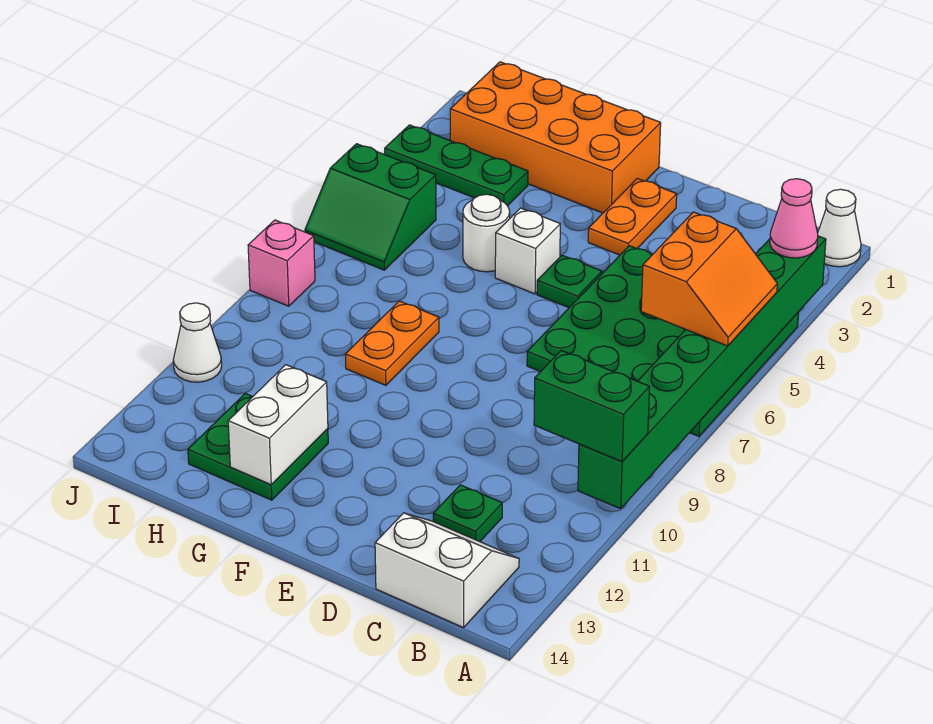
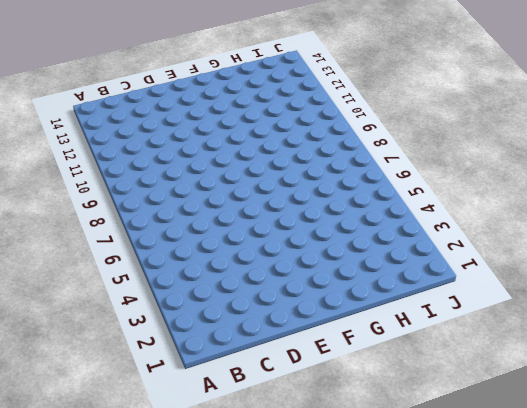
none -> white cone A1 level 1
none -> green plate A4:D7 level 1
none -> white slope B13:C14 level 1 top 14

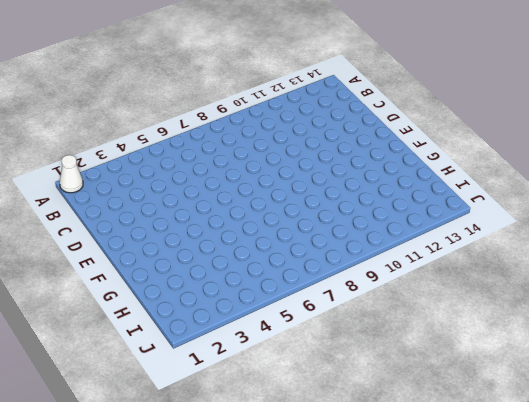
none -> green plate A4:D7 level 1
none -> white slope B13:C14 level 1 top 14
none -> green plate C12 level 1

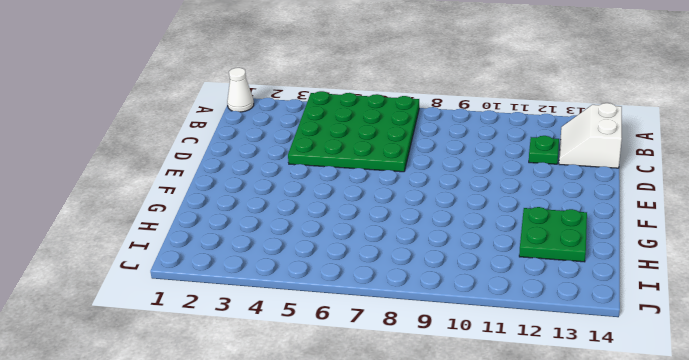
none -> orange plate E2:E3 level 1
none -> green plate E5 level 1
none -> orange brick F1:I2 level 1

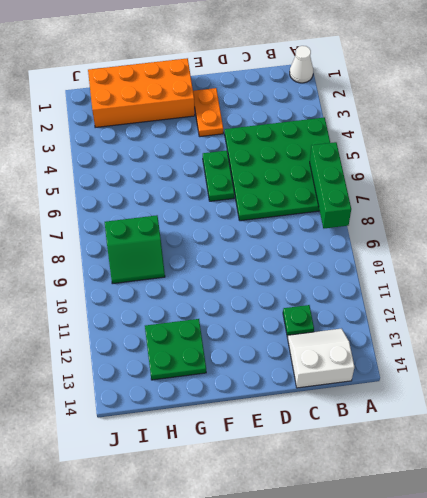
green brick A6:A8 level 2 -> green brick A3:A10 level 2
green plate E5:E6 level 1 -> green plate E5 level 1
green slope H8:I9 level 1 top 8 -> green slope I5:J6 level 1 top 5
none -> white brick F5 level 1
none -> white round brick G5 level 1
none -> orange plate G8:G9 level 1

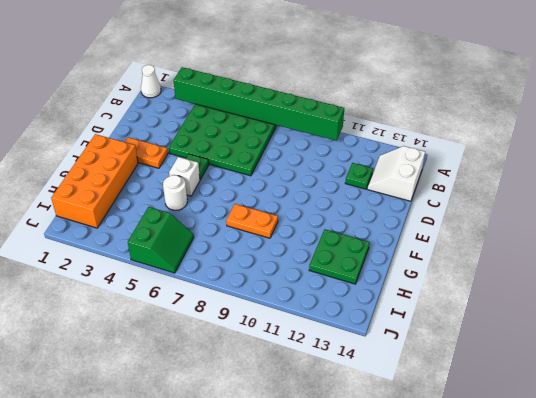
none -> green plate H3:J3 level 1
none -> pink brick J8 level 1
none -> white cone J11 level 1

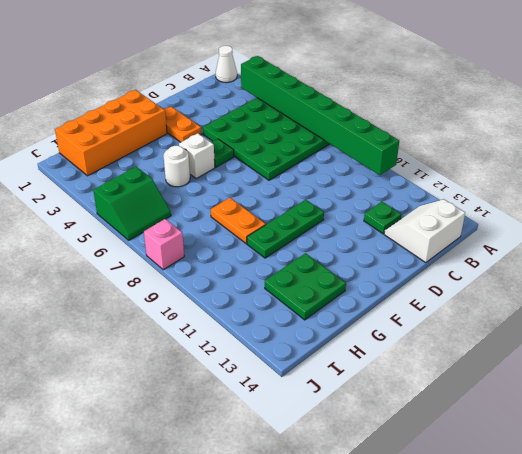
green plate E10:G10 level 1 -> green plate H3:J3 level 1
none -> white cone J11 level 1
none -> white brick G12:G13 level 2
none -> pink cone A3 level 3

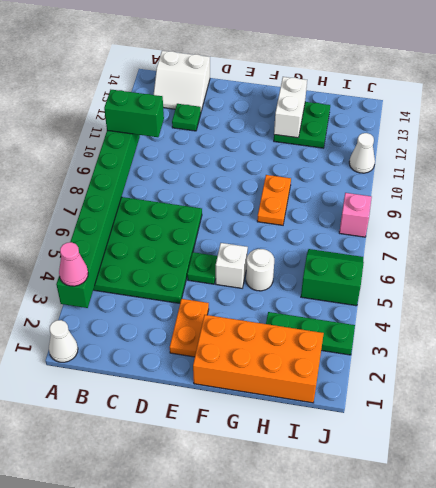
none -> orange slope A5:B6 level 3 top B

